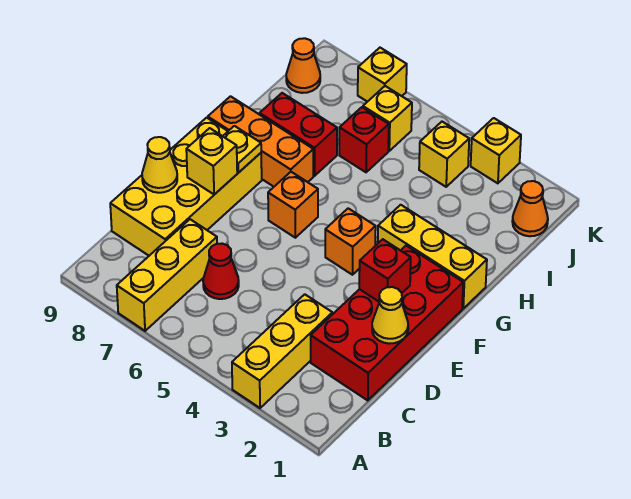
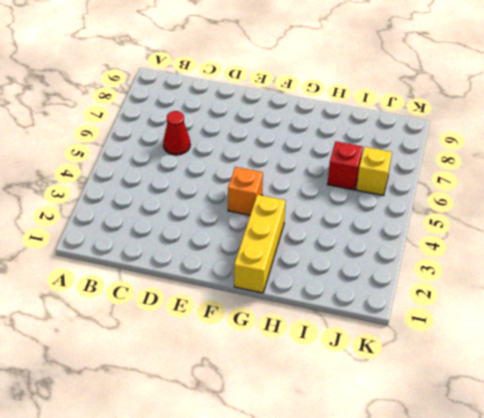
none -> yellow brick A3:C3 level 1
none -> yellow brick A7:C7 level 1
none -> red brick C1:F2 level 1

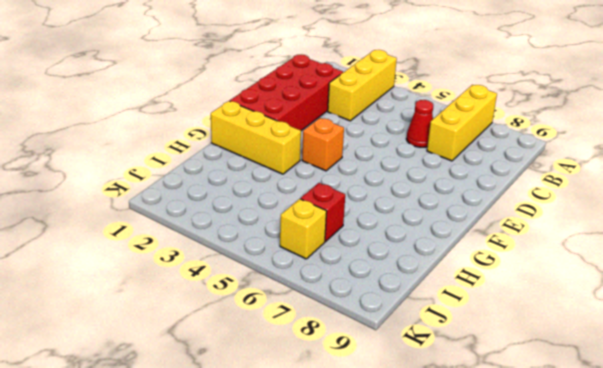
none -> yellow brick C8:F9 level 1
none -> orange brick F6 level 1
none -> orange brick G7:G9 level 1

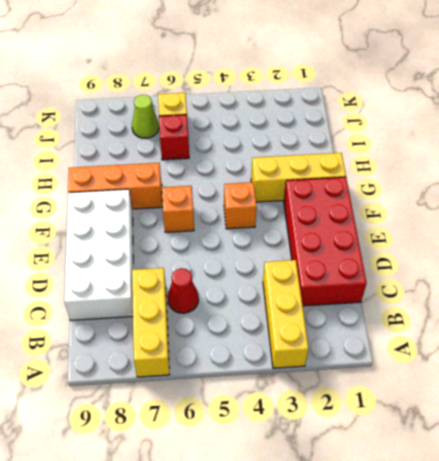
white brick C8:F9 level 1 -> yellow brick C8:F9 level 1
lime cone J7 level 1 -> none
none -> red brick H7:H8 level 1
none -> orange cone J1 level 1
none -> yellow brick J4 level 1

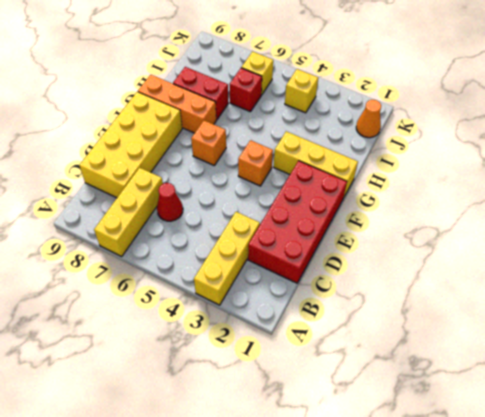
none -> orange cone J9 level 1
none -> yellow brick K3 level 1
none -> yellow brick K7 level 1

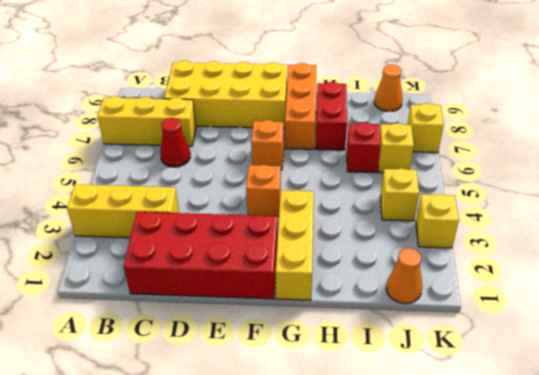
none -> yellow cone D1 level 2
none -> yellow cone D9 level 2
none -> red brick E2 level 2

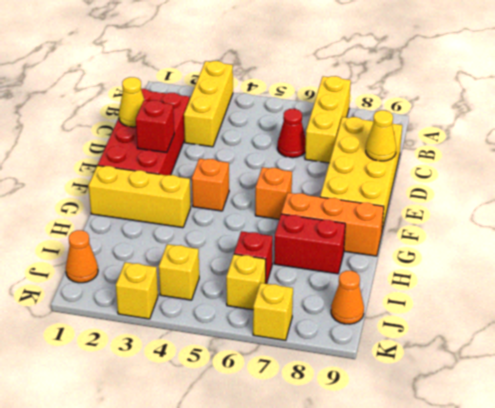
none -> yellow brick E8 level 2
none -> yellow plate F8 level 2

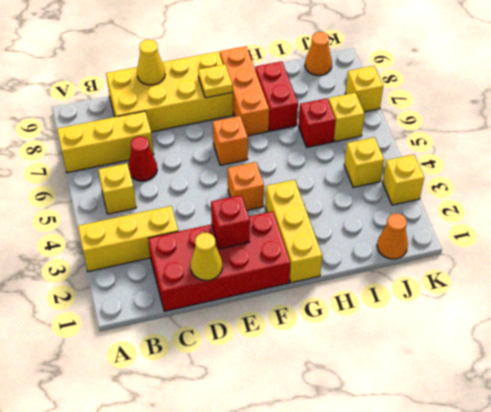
yellow brick B5 level 1 -> yellow brick E8 level 2

